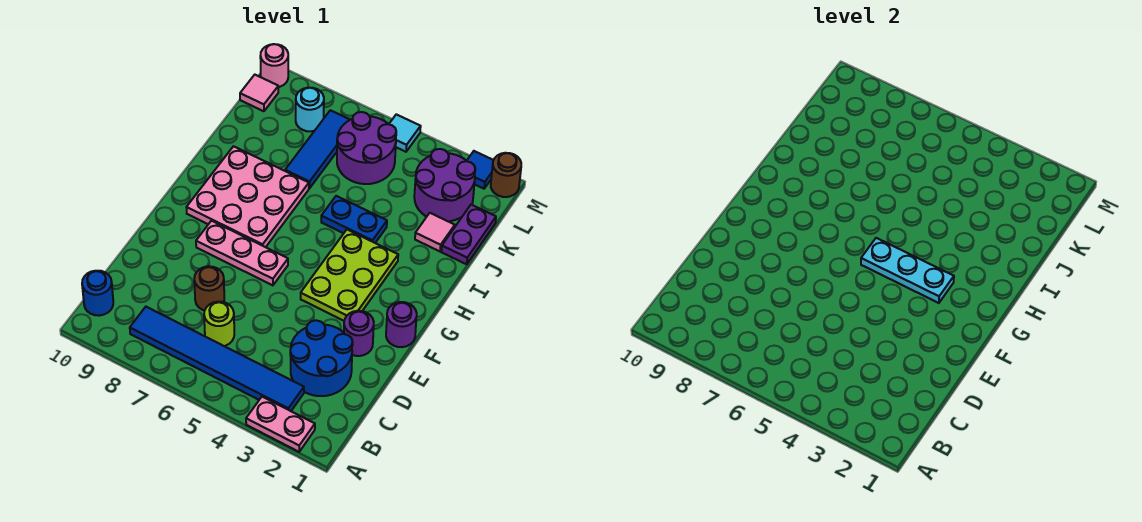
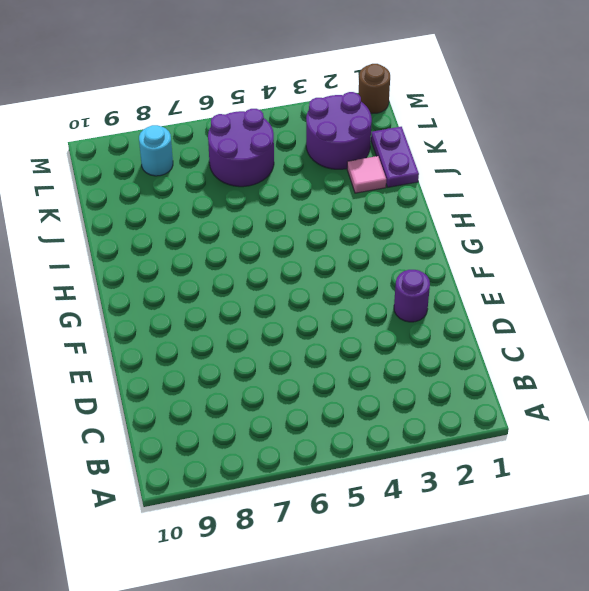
none -> pink plate A2:A3 level 1
none -> blue tile B3:B8 level 1
none -> blue round brick B10 level 1

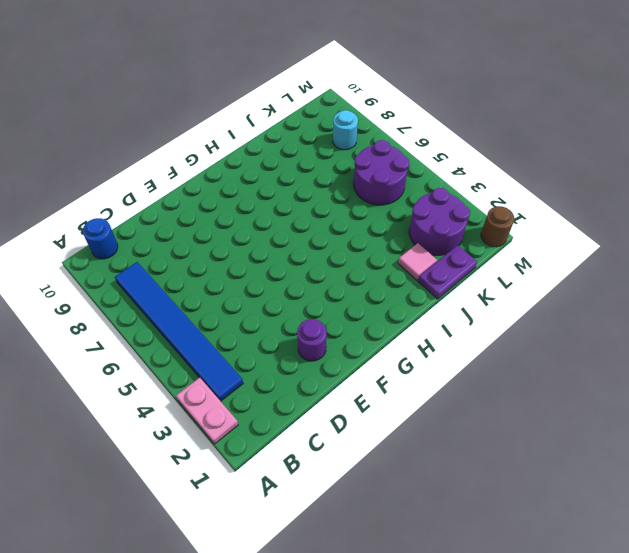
none -> blue round brick C2:D3 level 1
none -> lime round brick C6 level 1
none -> brown round brick D7 level 1

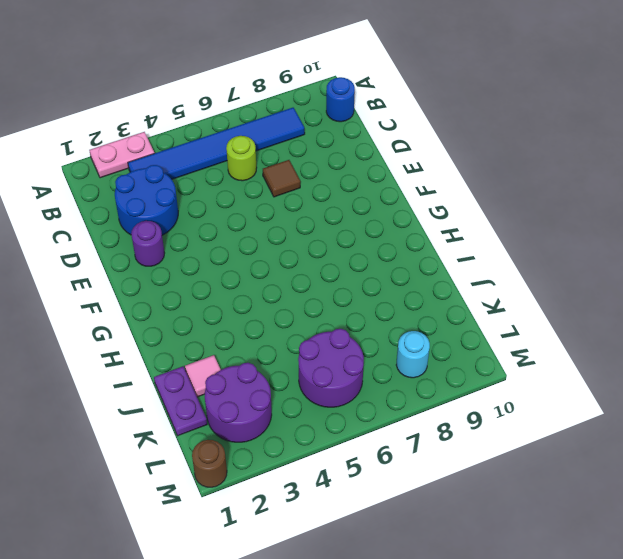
brown tile D7 level 1 -> brown round brick D7 level 1
none -> purple round brick F1 level 1
none -> lime plate F3:H4 level 1
none -> pink plate F6:F8 level 1

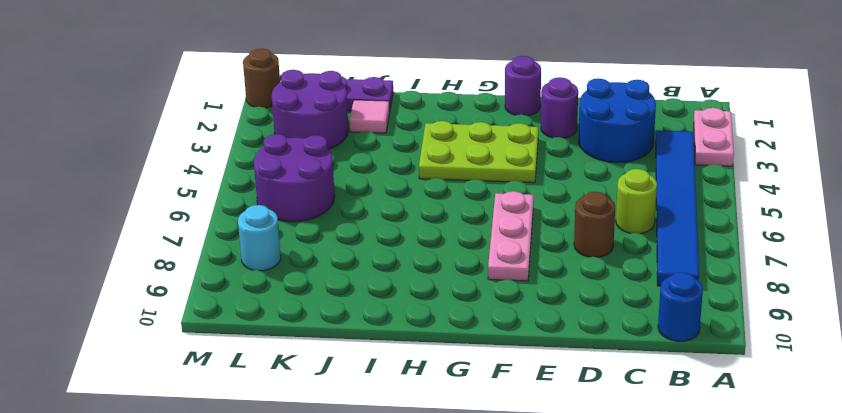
none -> pink plate G7:I9 level 1
none -> blue plate I4:I5 level 1
none -> blue tile J7:L7 level 1

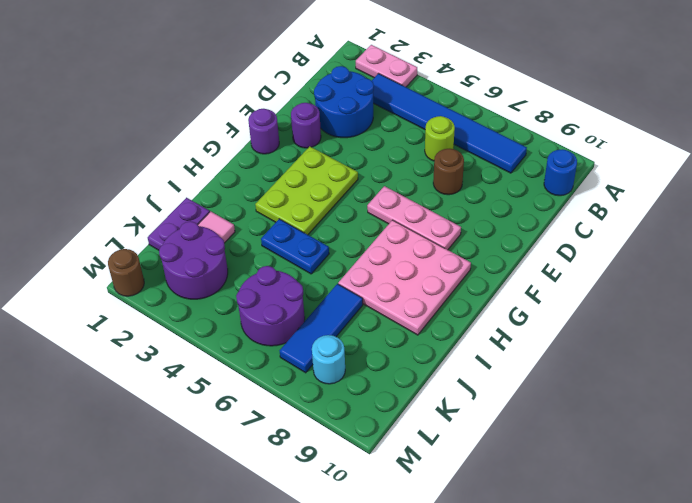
none -> pink tile L10 level 1
none -> blue tile M2 level 1
none -> cyan tile M5 level 1

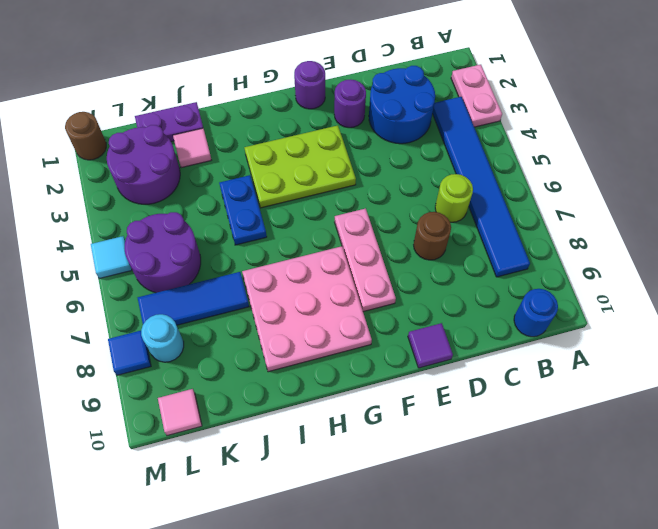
purple tile E10 level 1 -> none
blue tile M8 level 1 -> blue tile M2 level 1
none -> pink round brick M10 level 1
none -> cyan plate G3:G5 level 2

